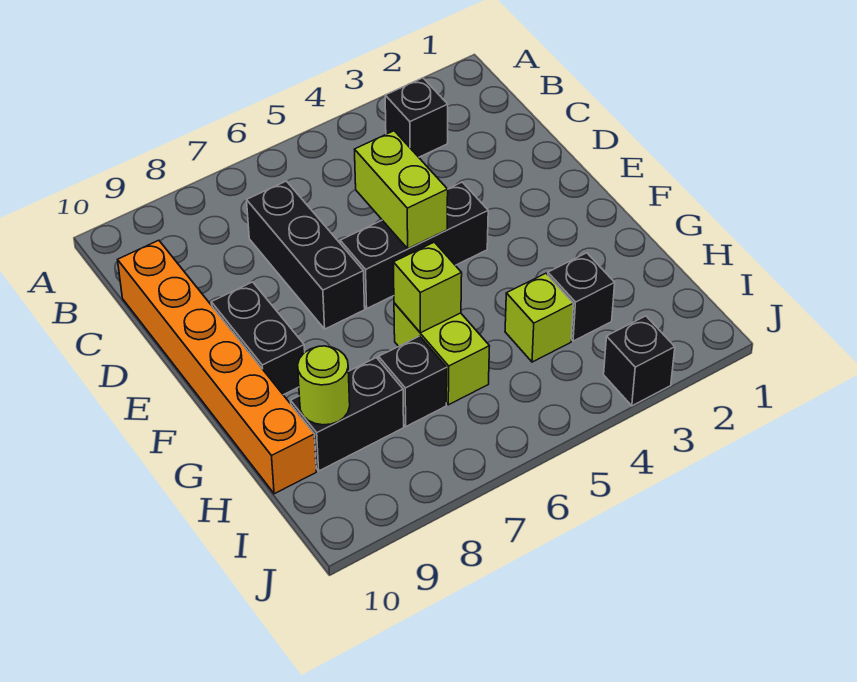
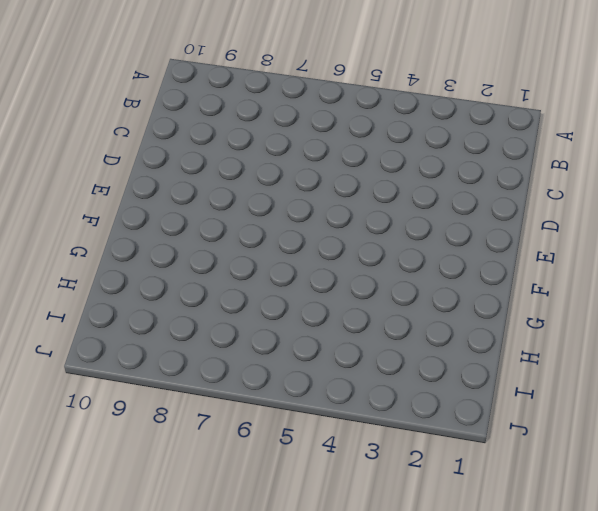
none -> black brick B3 level 1
none -> black brick C7:E7 level 1
none -> orange brick C10:H10 level 1

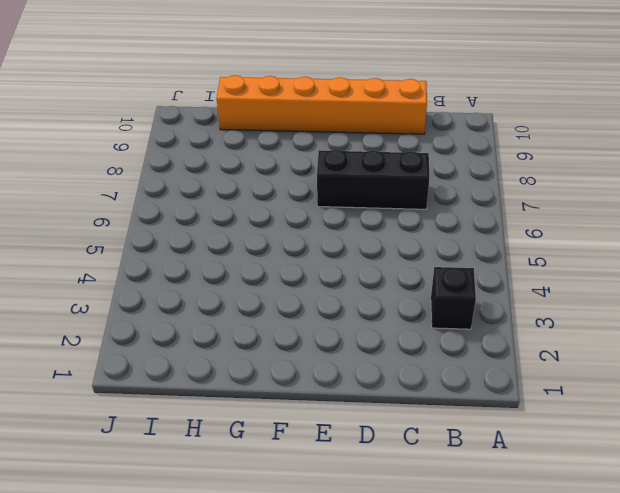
none -> black brick E4:E6 level 1
none -> black brick E9:F9 level 1
none -> lime brick G6:H6 level 1

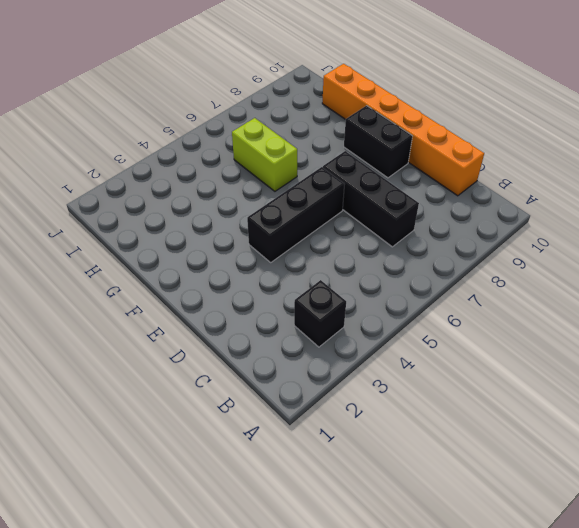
none -> black brick H3 level 1
none -> lime brick H4 level 1
none -> black brick H7 level 1

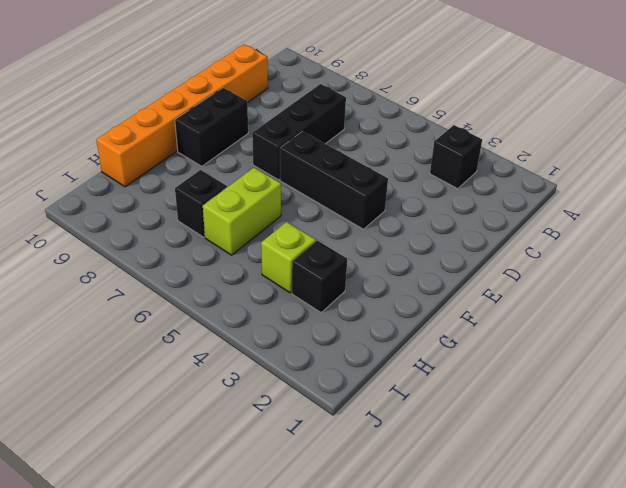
none -> black brick H8:H9 level 1
none -> black brick J3 level 1
none -> lime brick D5:E5 level 2

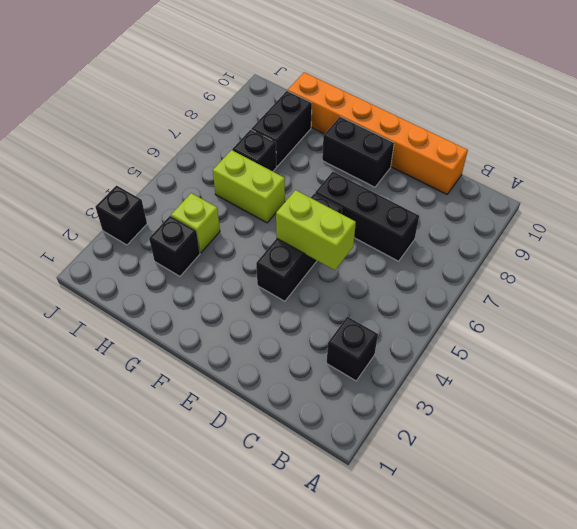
none -> lime brick G6 level 2
none -> lime round brick H9 level 2

